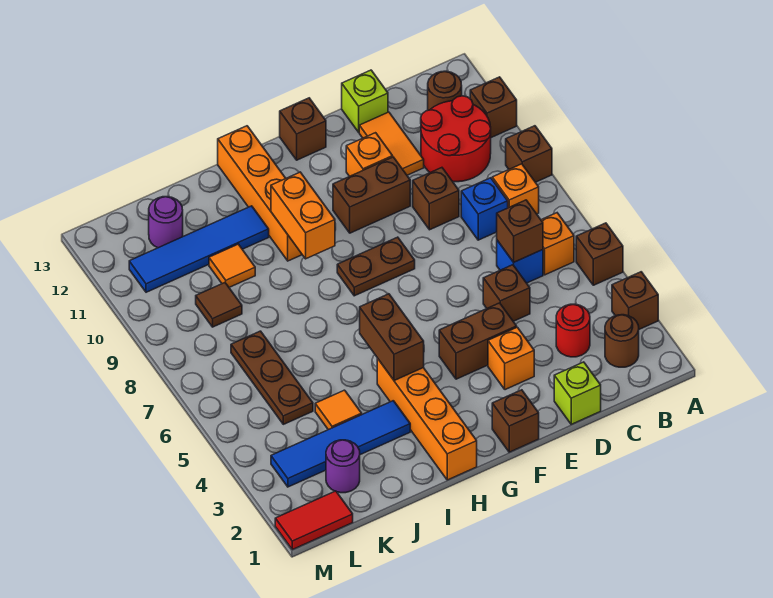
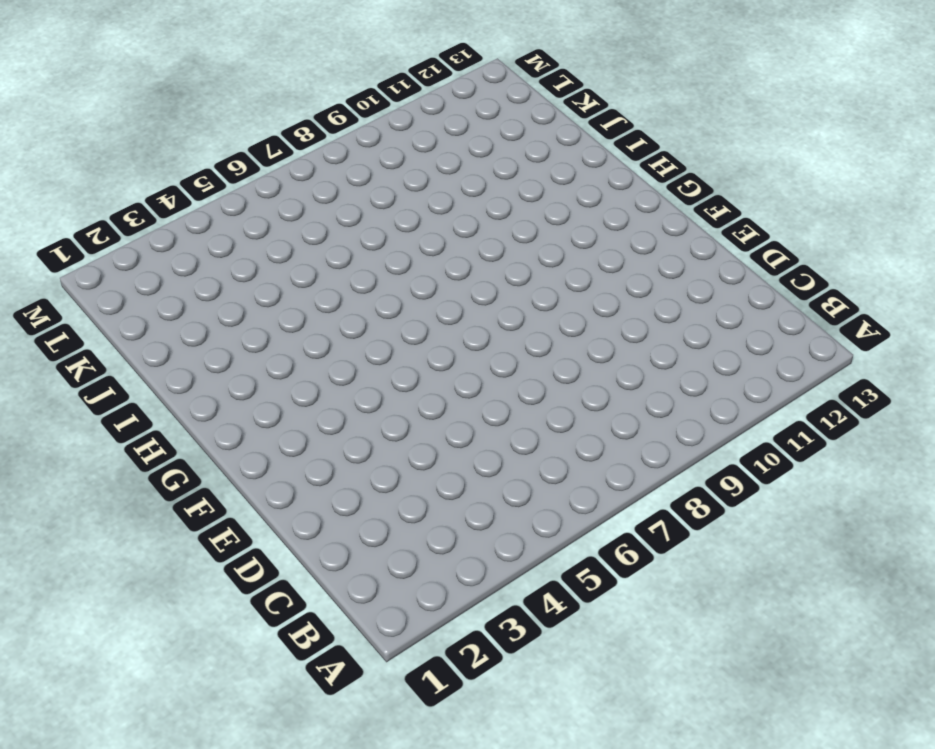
none -> brown brick A3 level 1
none -> brown brick A5 level 1
none -> brown brick A9 level 1
none -> brown brick A11 level 1

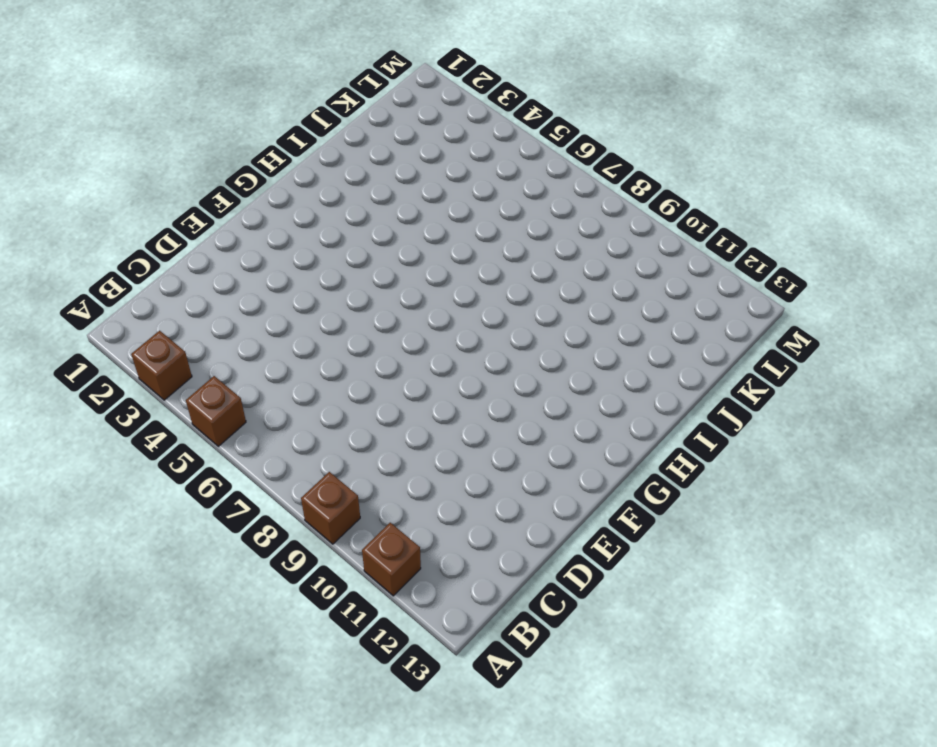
none -> brown round brick B2 level 1
none -> orange brick B6 level 1
none -> orange brick B8 level 1
none -> red round brick B10:C11 level 1

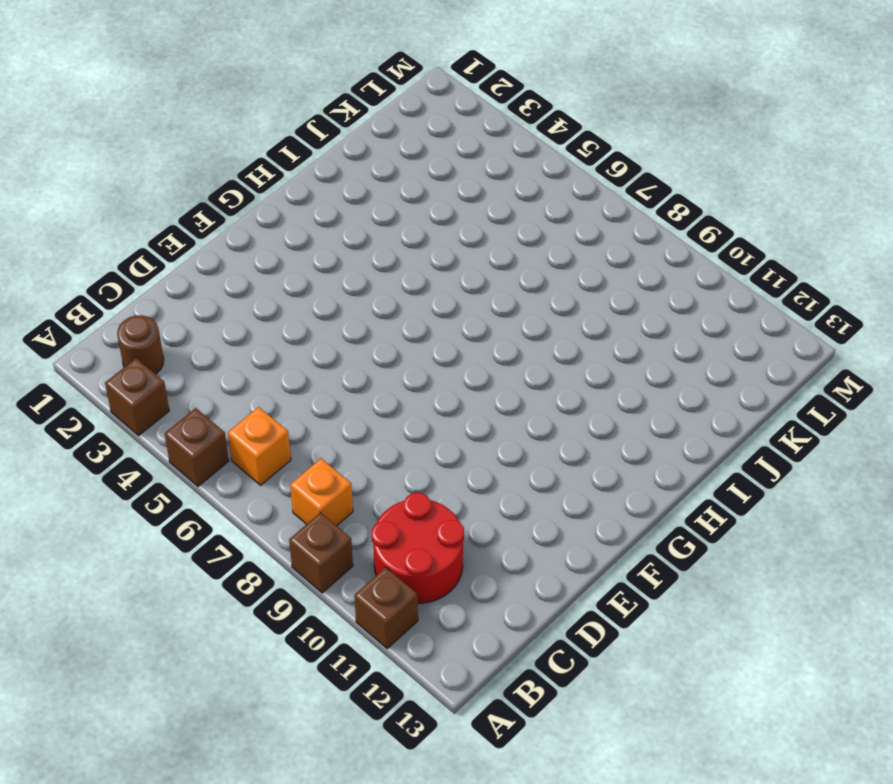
none -> brown round brick B12 level 1
none -> red round brick C3 level 1
none -> blue brick C6 level 1
none -> blue brick C8 level 1

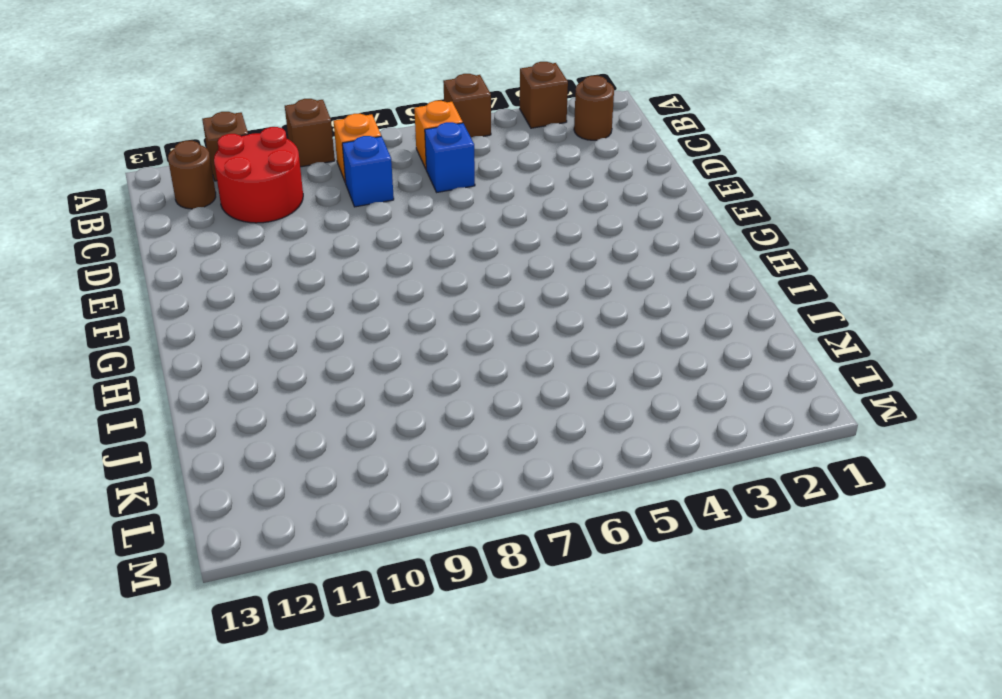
none -> red round brick C3 level 1
none -> lime brick D1 level 1
none -> brown brick D5 level 1
none -> brown brick D9 level 1

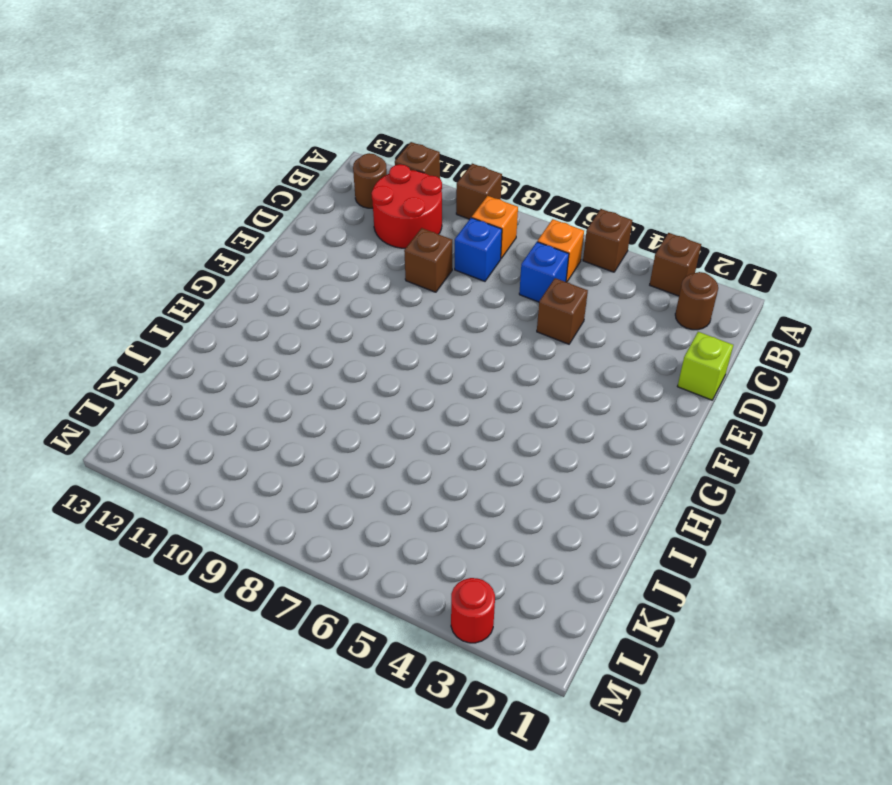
red round brick M3 level 1 -> red round brick C3 level 1
none -> orange tile D11:D12 level 1
none -> lime brick D13 level 1
none -> orange brick E3 level 1
none -> brown brick E4:F4 level 1

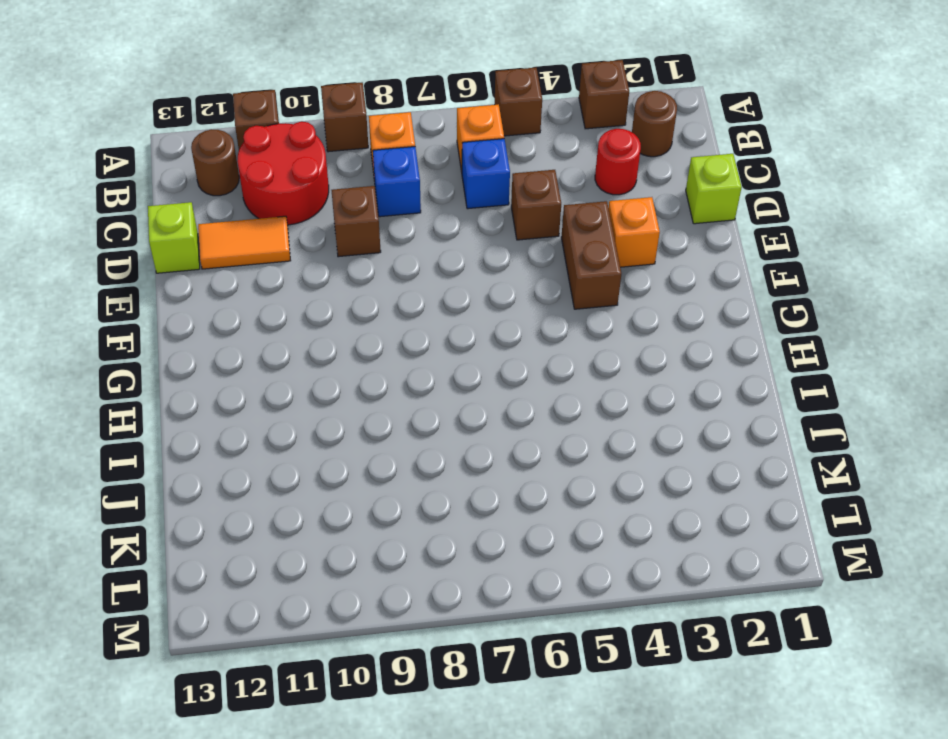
none -> brown brick E10:F10 level 1
none -> orange brick E11 level 1
none -> brown brick F1 level 1
none -> brown plate F8:G8 level 1

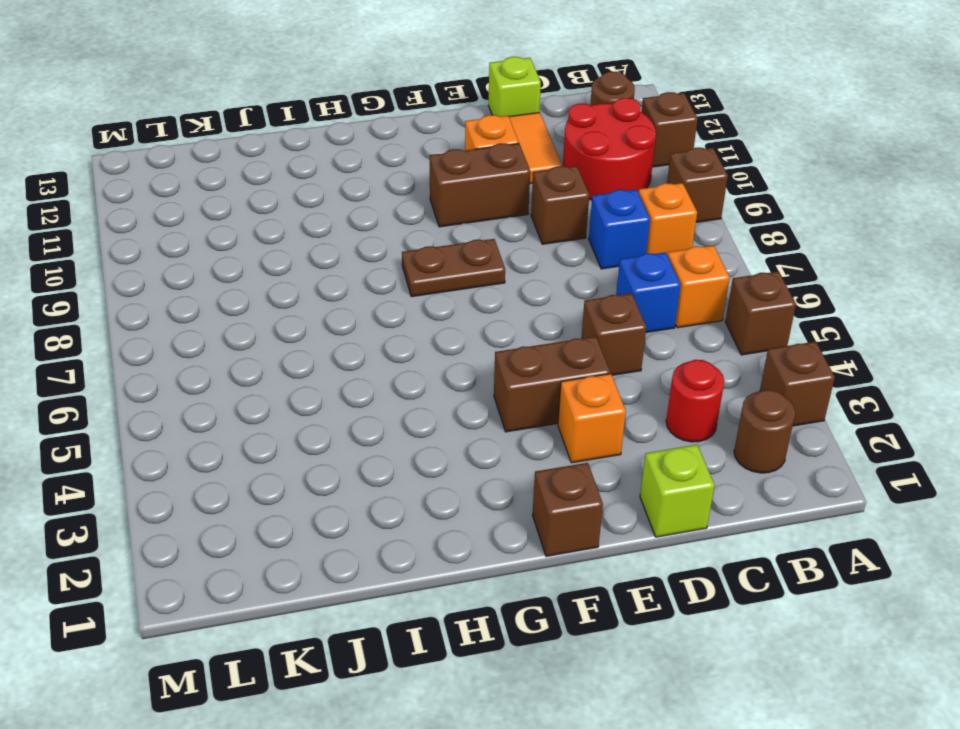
none -> brown brick F13 level 1
none -> orange brick H1:H4 level 1
none -> orange brick H10:H13 level 1
none -> blue tile I3:L3 level 1

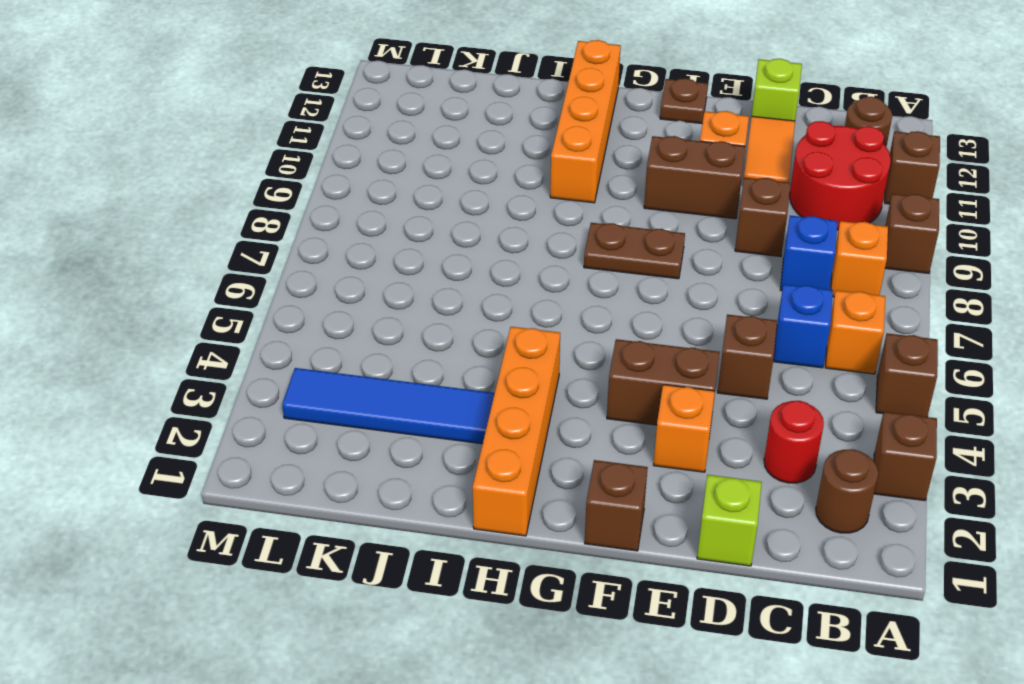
brown plate F13 level 1 -> brown brick F13 level 1
none -> blue tile I11:L11 level 1
none -> orange tile J4 level 1
none -> orange tile J10 level 1
none -> purple round brick K2 level 1

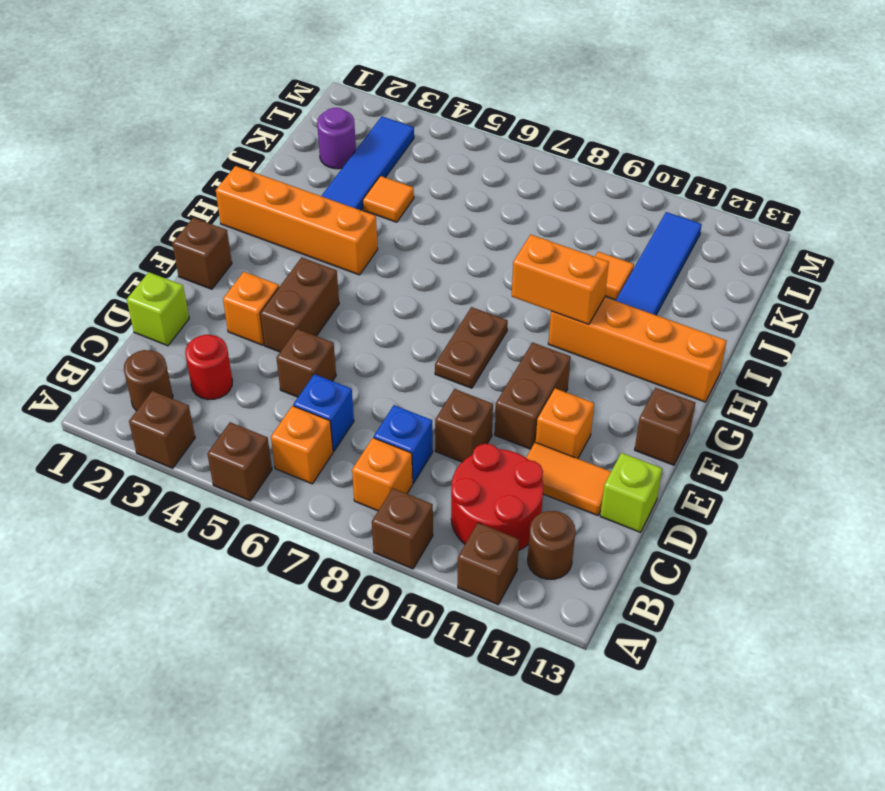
none -> brown plate K5:K7 level 1
none -> brown tile K9 level 1
none -> purple round brick K12 level 1
none -> red tile L1:M1 level 1

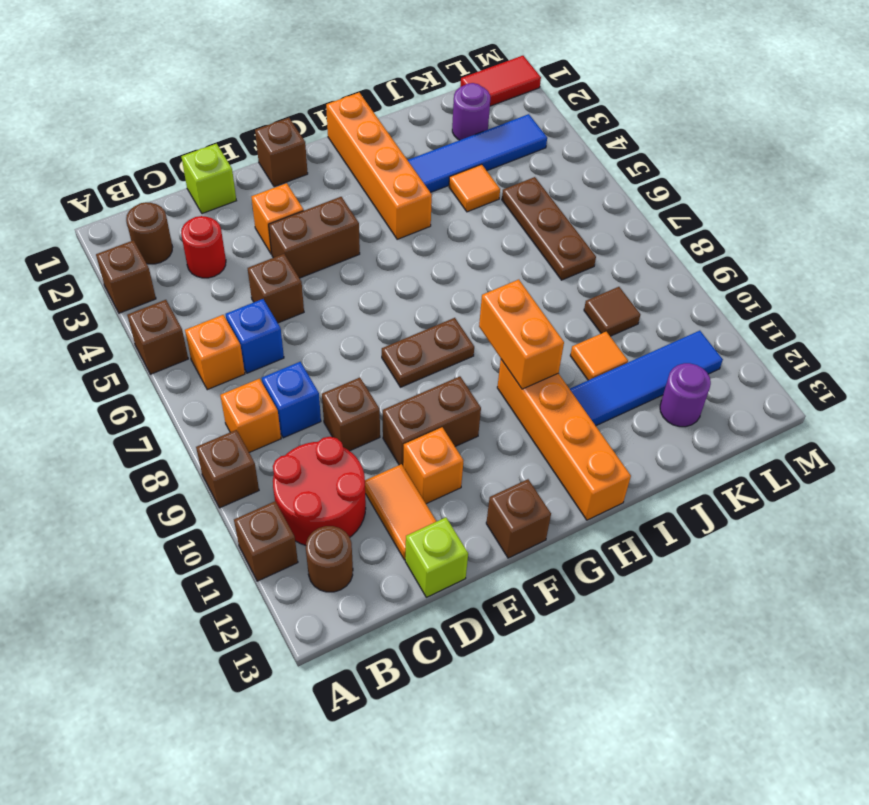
none -> brown brick C6 level 2
none -> brown brick H4:H5 level 2

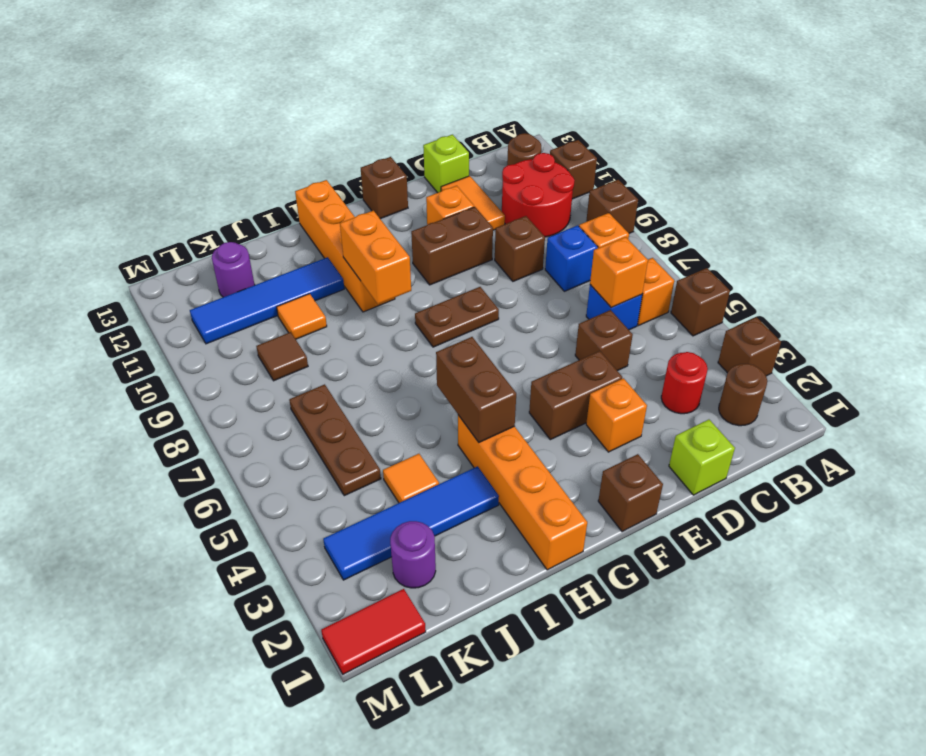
orange brick C6 level 2 -> brown brick C6 level 2

